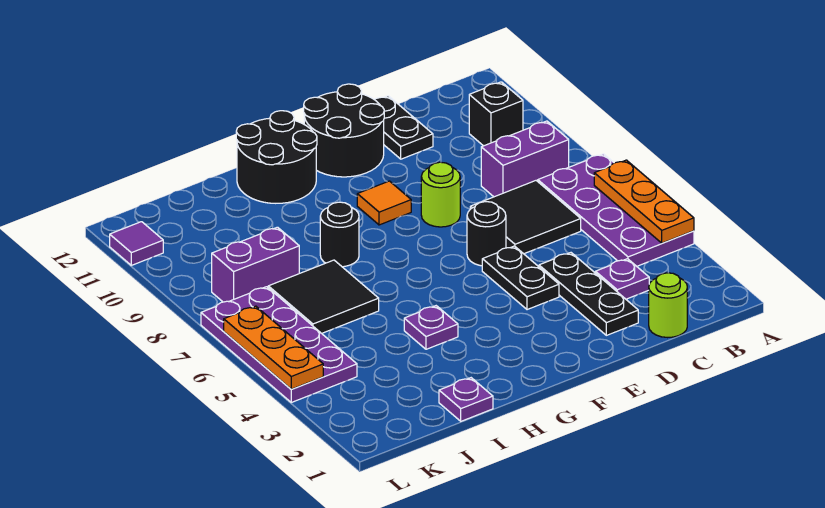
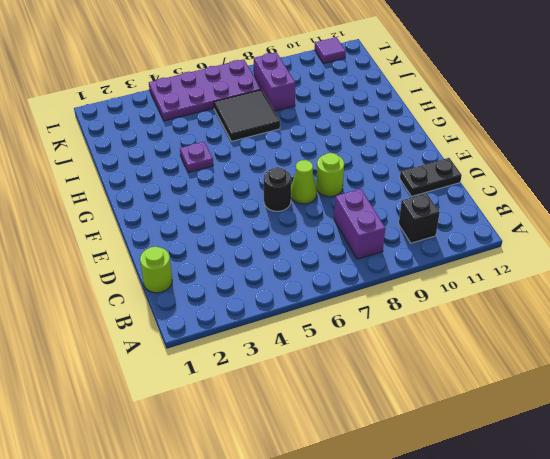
lime cone E7 level 1 -> none
none -> purple plate A4:B7 level 1
none -> purple plate C3 level 1
none -> black tile C6:D7 level 1

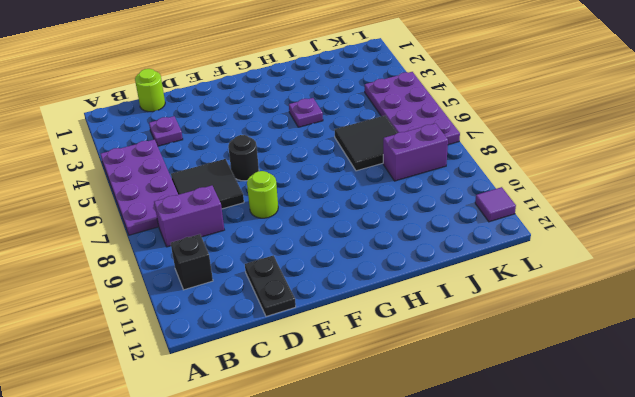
none -> black plate D2:D4 level 1
none -> black plate E4:E5 level 1
none -> black round brick E11:F12 level 1

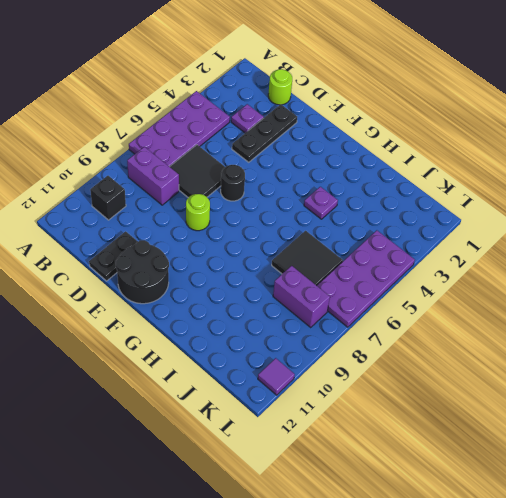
none -> black plate E4:E5 level 1
none -> orange tile F9 level 1
none -> black round brick G11:H12 level 1

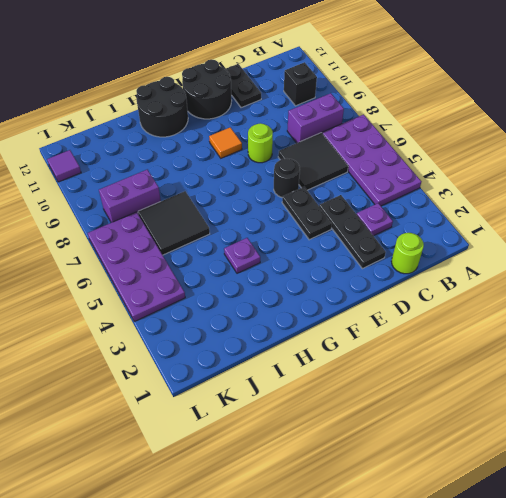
none -> black round brick H8 level 1
none -> purple plate I1 level 1
none -> orange plate A4:A6 level 2

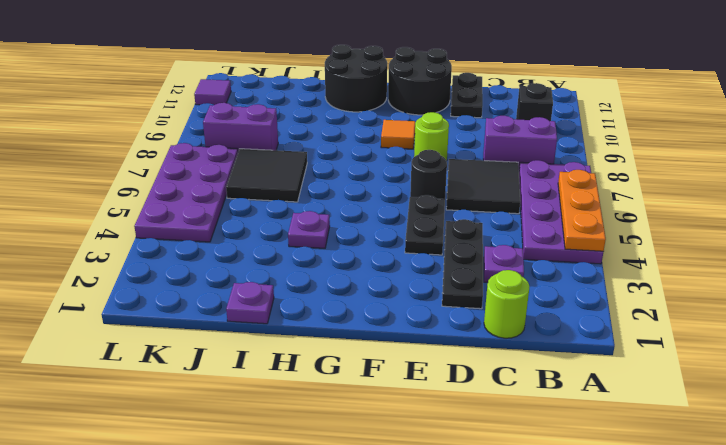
none -> black round brick H8 level 1
none -> orange plate L4:L6 level 2

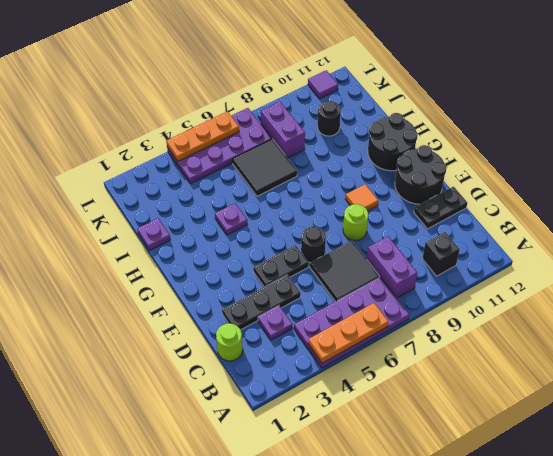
black round brick J10 level 1 -> black round brick H8 level 1

